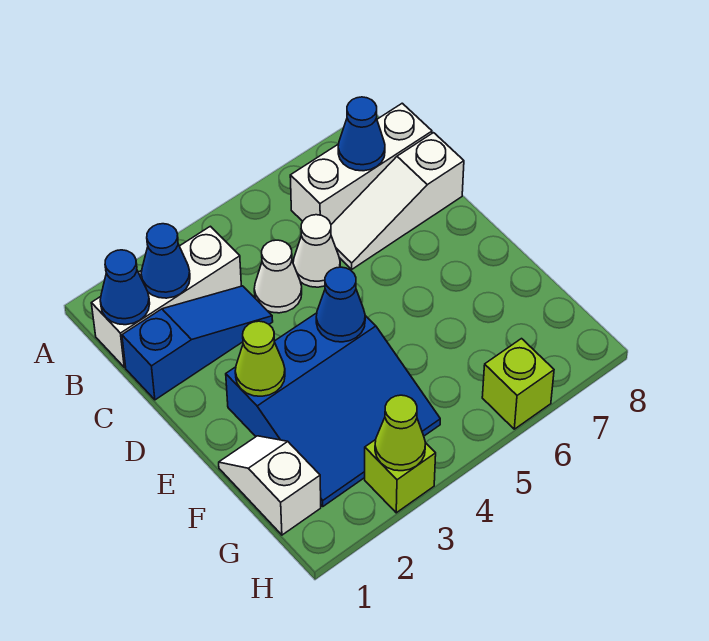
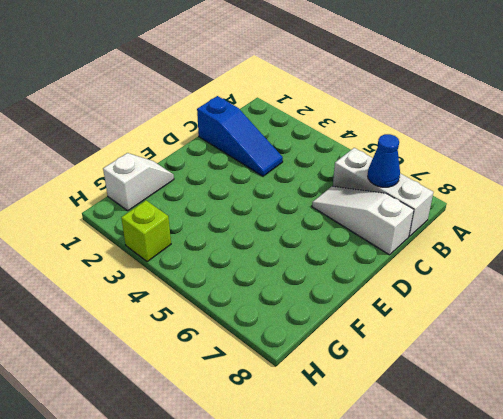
none -> white brick B1:B3 level 1
none -> white cone C4 level 1
none -> white cone C5 level 1

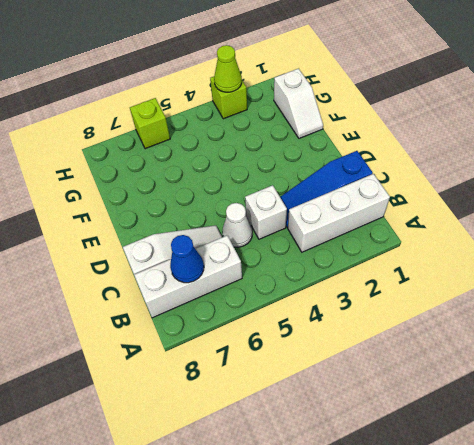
white brick C4 level 1 -> white cone C4 level 1
none -> blue slope E2:G4 level 1 top E
none -> blue cone B1 level 2
none -> blue cone B2 level 2

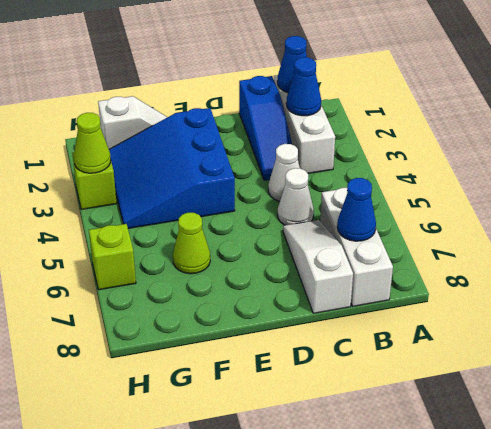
lime cone F6 level 1 -> lime cone E2 level 2
none -> blue cone E4 level 2

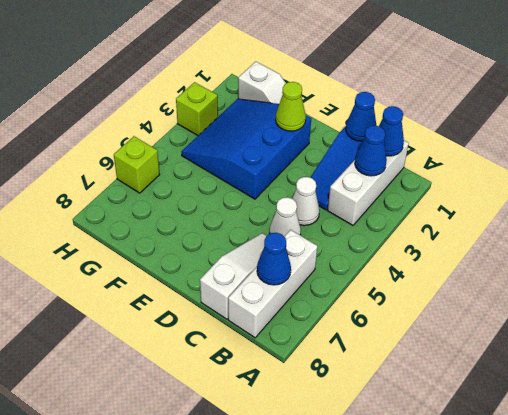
blue cone C1 level 2 -> blue cone E4 level 2
none -> lime cone H3 level 2

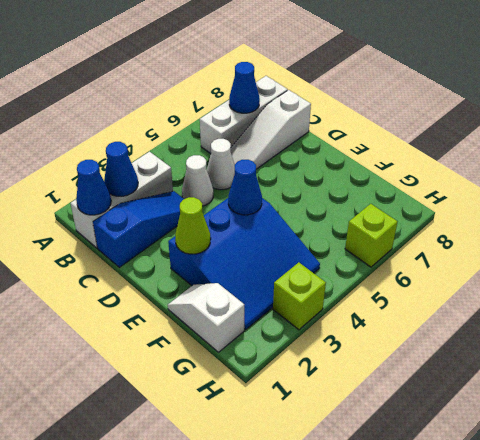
none -> lime cone H3 level 2

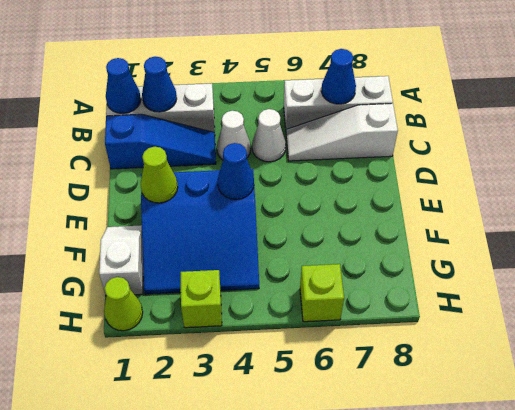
lime cone H1 level 1 -> lime cone H3 level 2

